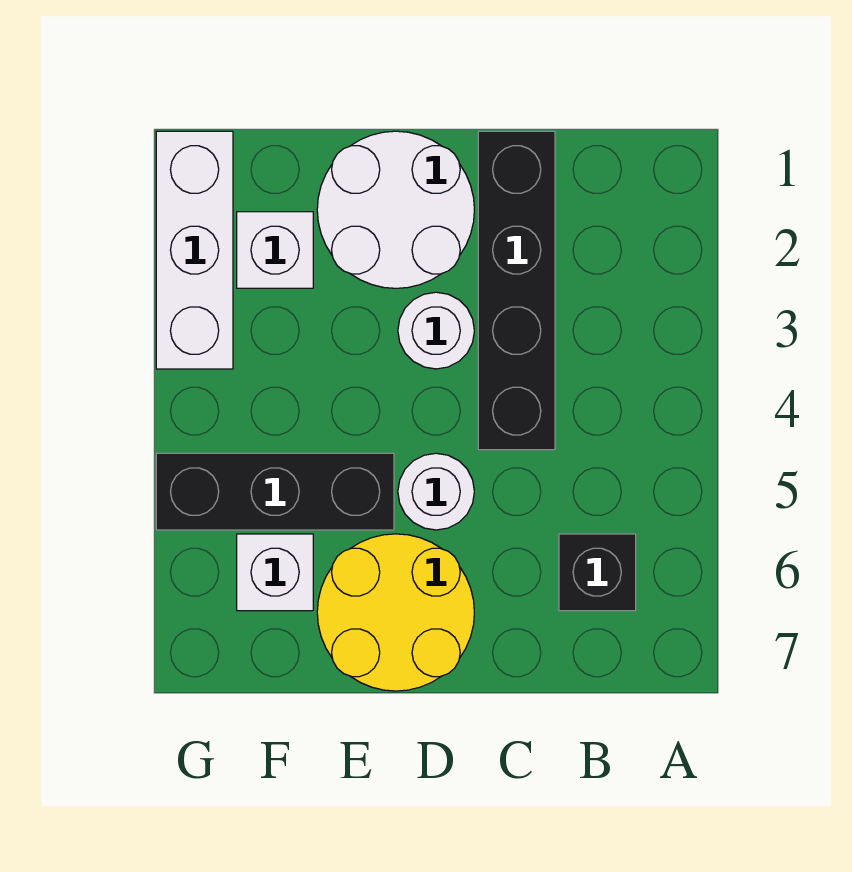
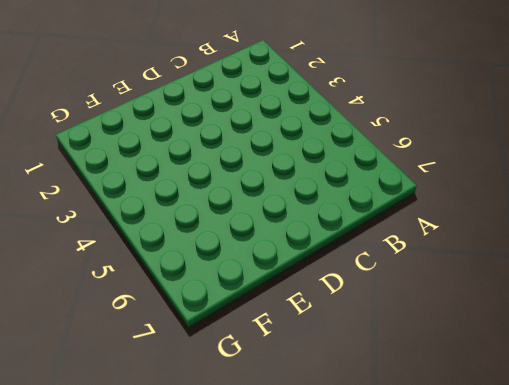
none -> black brick B6 level 1
none -> black brick C1:C4 level 1

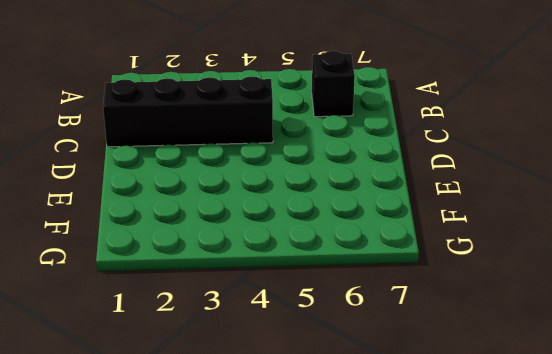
none -> white round brick D1:E2 level 1
none -> white round brick D3 level 1

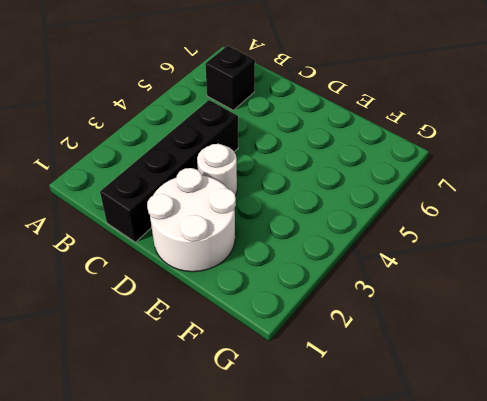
none -> white round brick D5 level 1
none -> yellow round brick D6:E7 level 1

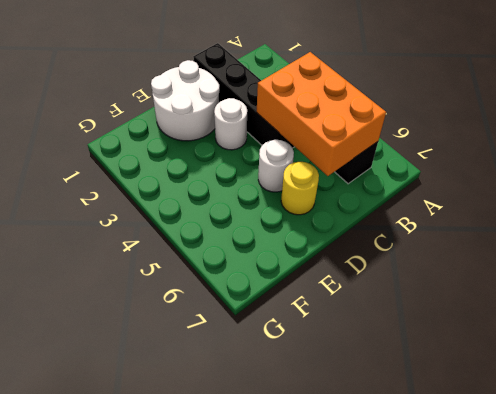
orange brick B4:C6 level 2 -> none
yellow round brick D6 level 1 -> yellow round brick D6:E7 level 1
none -> black brick E5:G5 level 1
none -> white brick F2 level 1

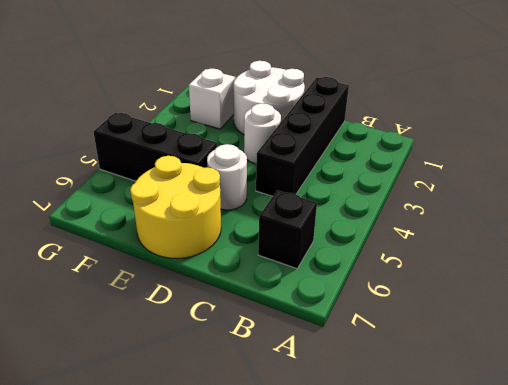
none -> white brick F6 level 1
none -> white brick G1:G3 level 1

